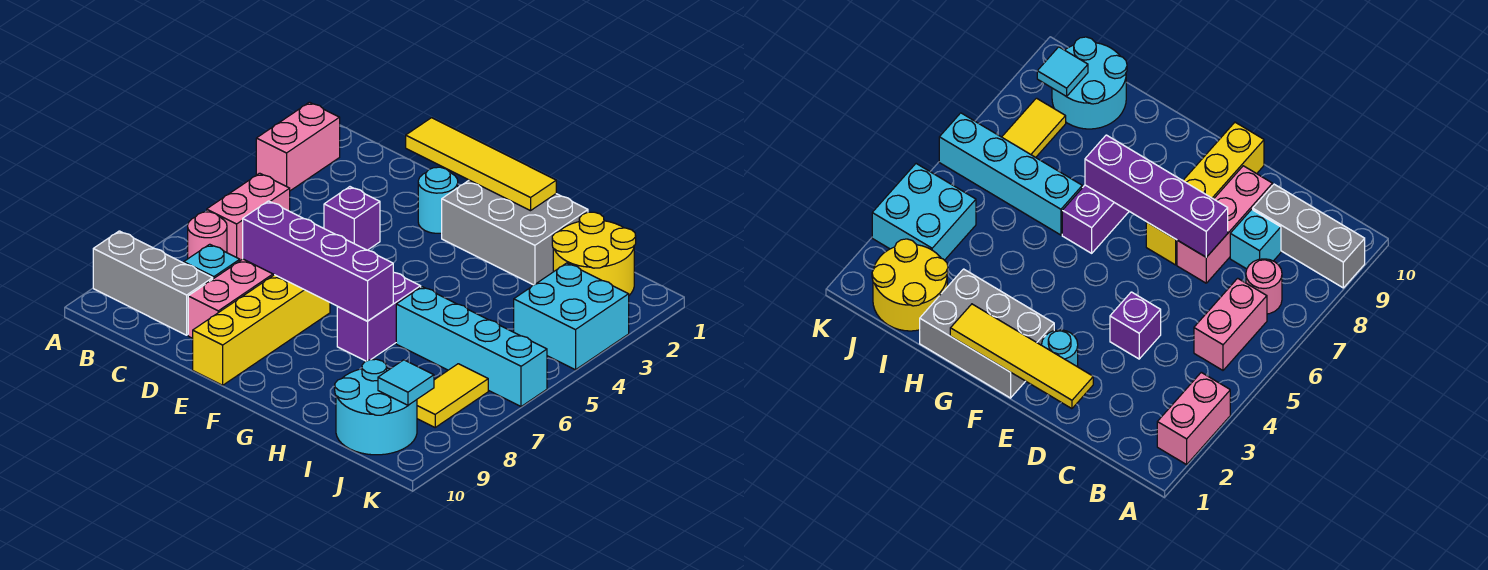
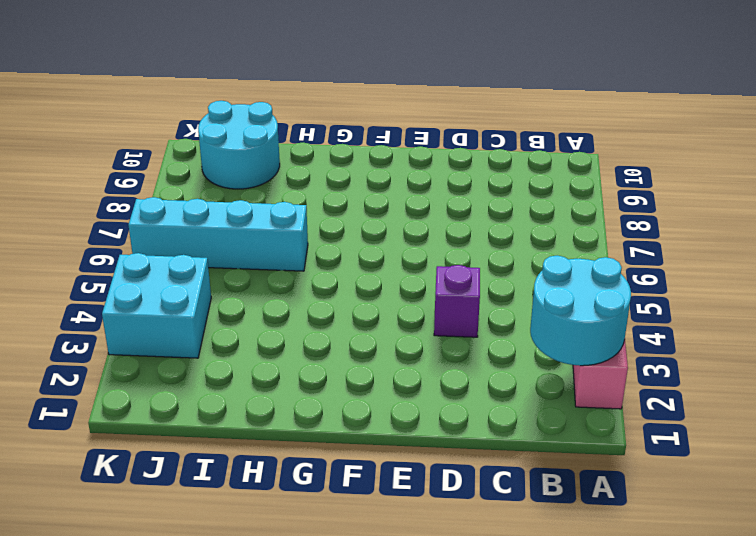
cyan round brick A2:B3 level 2 -> none
none -> grey brick A9:C9 level 1
none -> pink brick B5:B6 level 1
none -> pink round brick B7 level 1

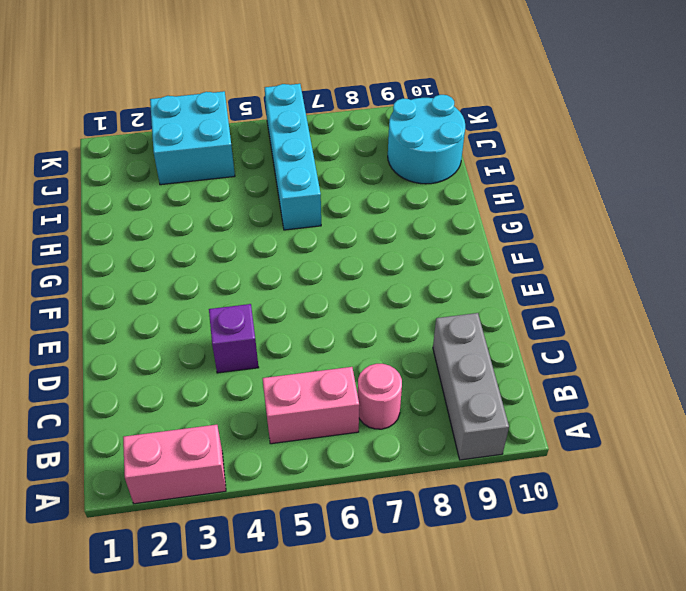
none -> cyan brick C8 level 1
none -> pink brick D7:D9 level 1
none -> cyan round brick E2 level 1

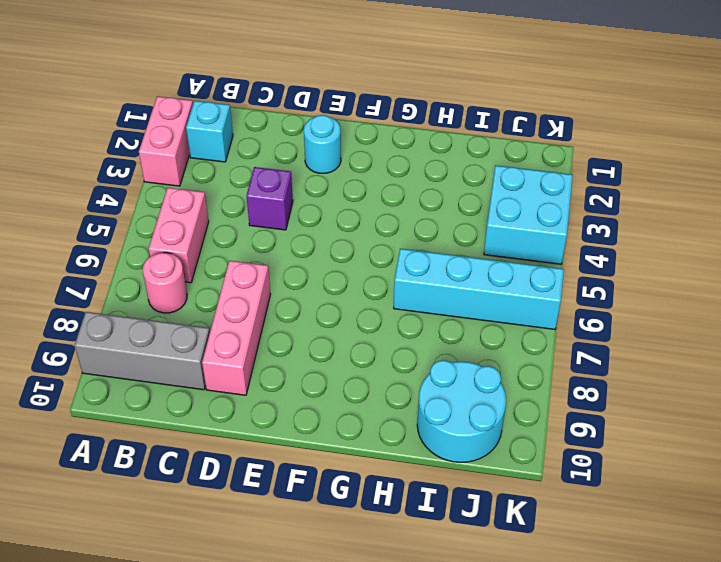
cyan brick B2 level 1 -> cyan brick C8 level 1
none -> yellow brick E7:E10 level 1
none -> grey brick F1:H2 level 1
none -> purple brick G6:G7 level 1

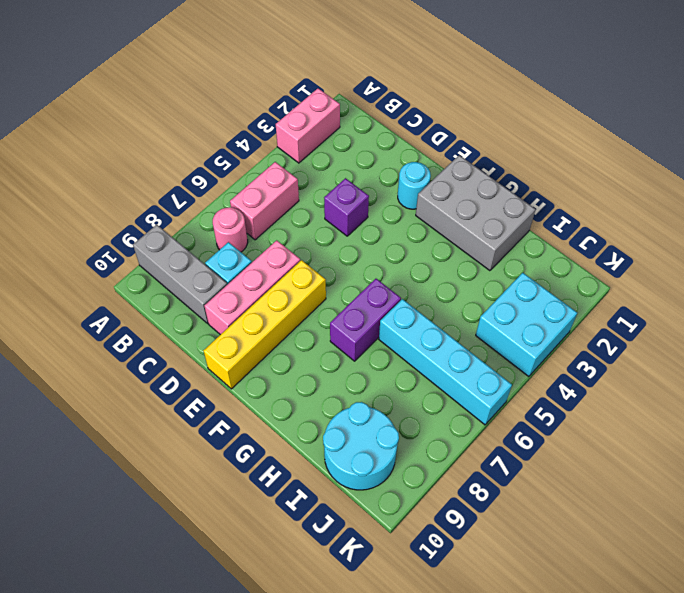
none -> yellow round brick I1:J2 level 1
none -> yellow tile J7:J8 level 1
none -> yellow tile D1:G1 level 2

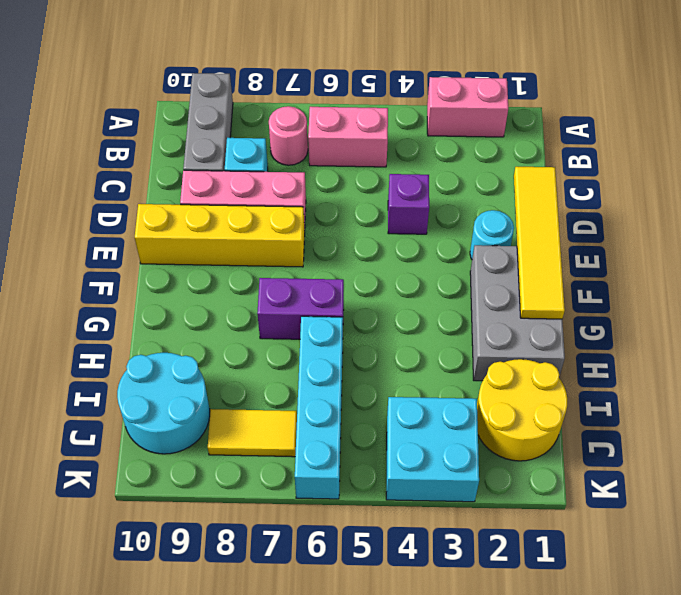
none -> purple brick D7:G7 level 2
none -> cyan tile J9 level 2

